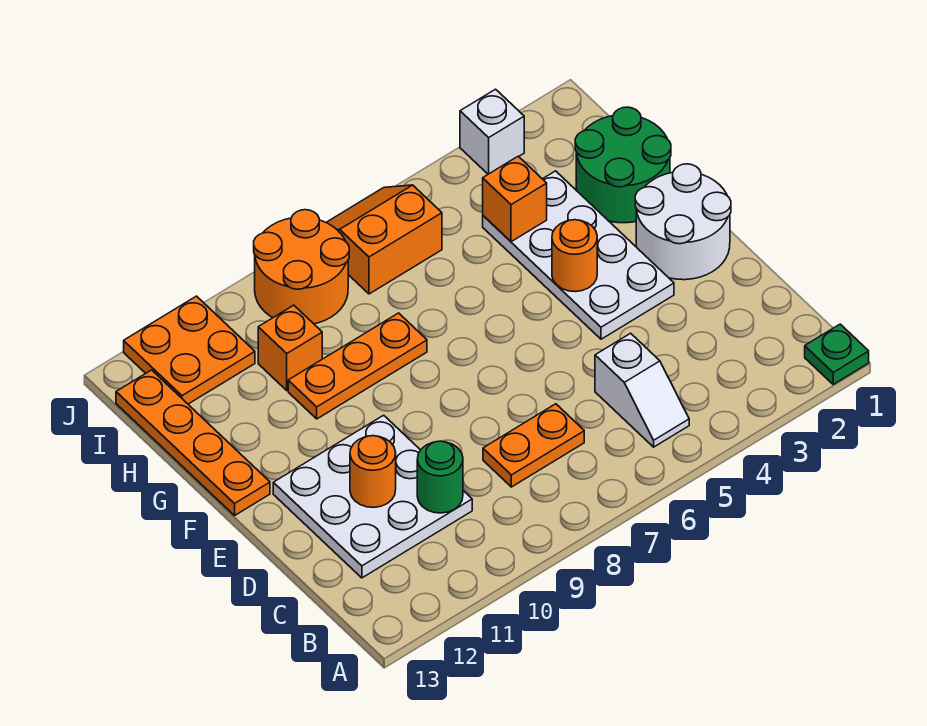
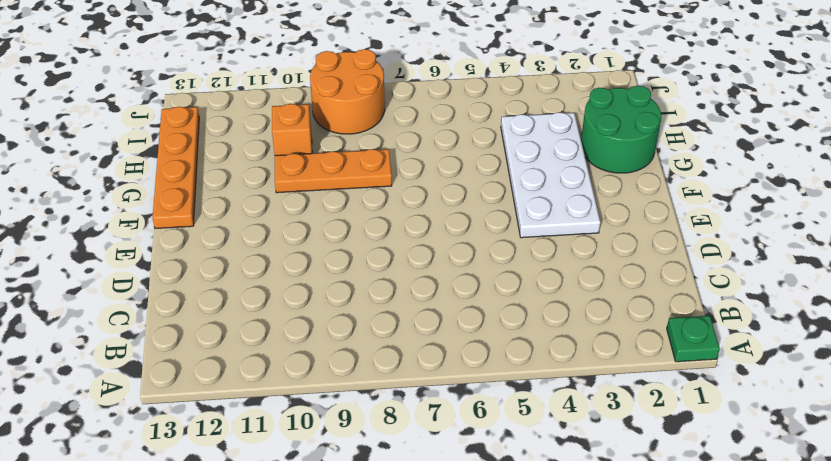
none -> white slope B5:C5 level 1 top C
none -> orange plate C7:C8 level 1
none -> white plate C10:E12 level 1

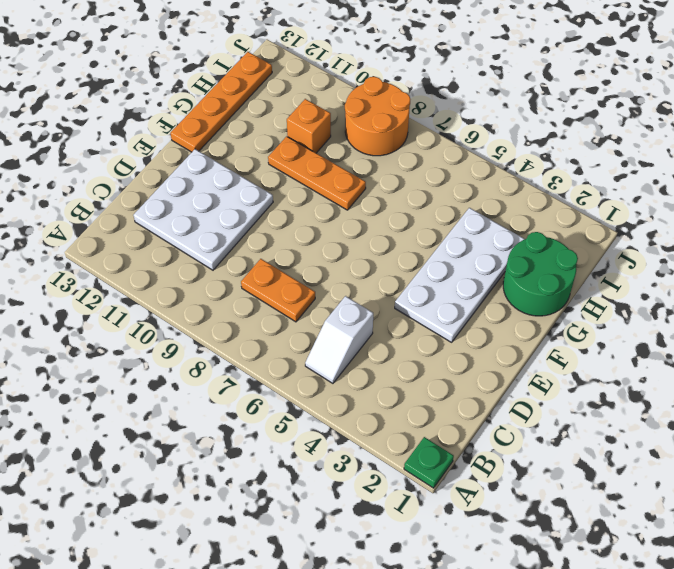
none -> white round brick E1:F2 level 1
none -> orange slope I6:J7 level 1 top I
none -> orange plate I11:J12 level 1

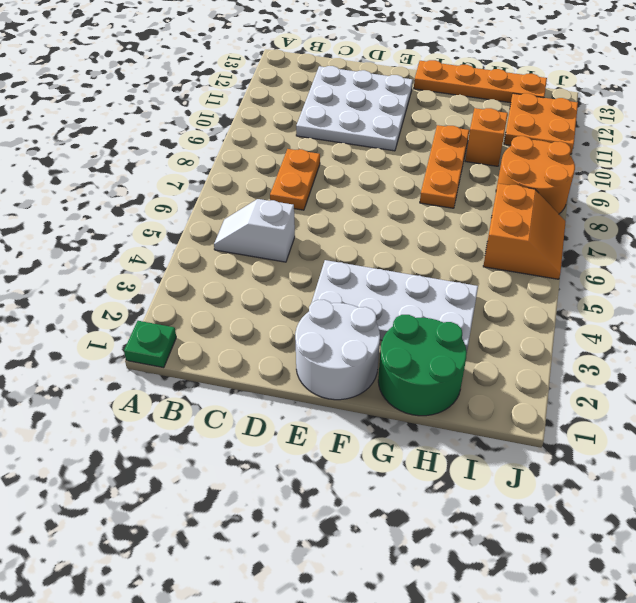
none -> white brick J3 level 1
none -> green round brick C10 level 2
none -> orange round brick D11 level 2

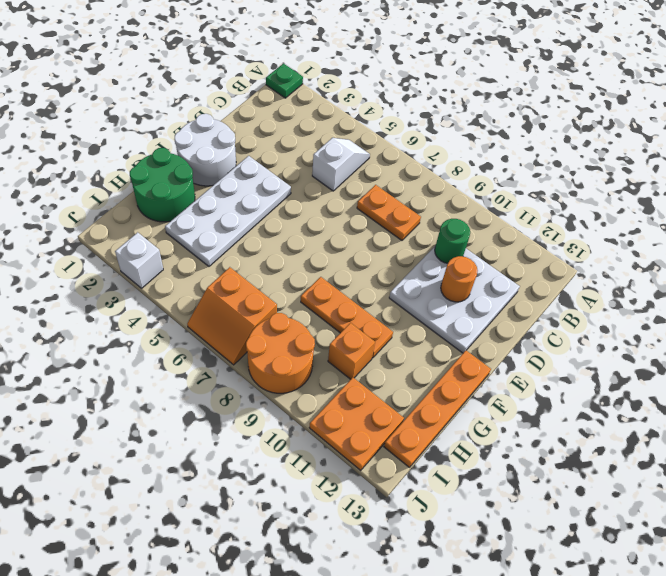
none -> orange round brick F4 level 2
none -> orange brick H4 level 2

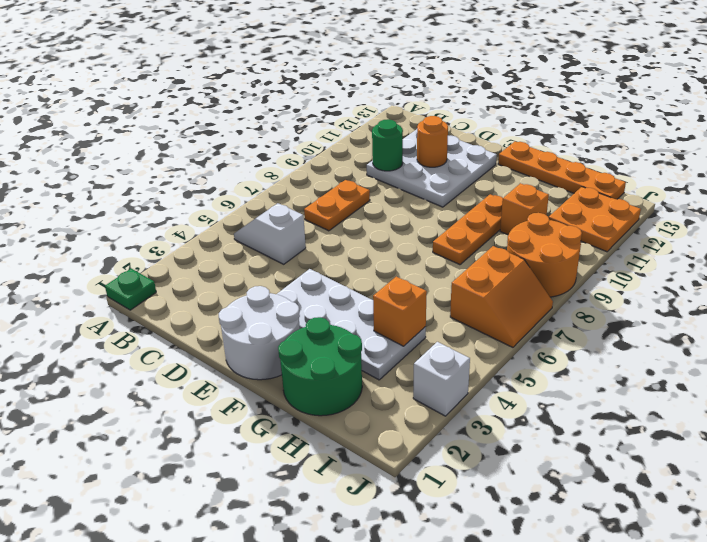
none -> orange round brick F4 level 2

